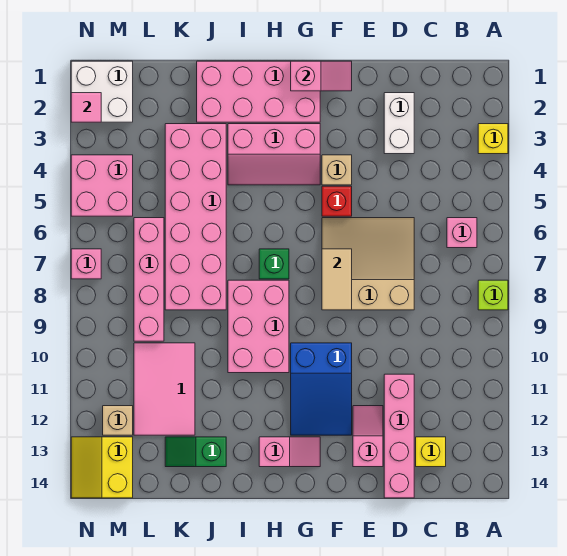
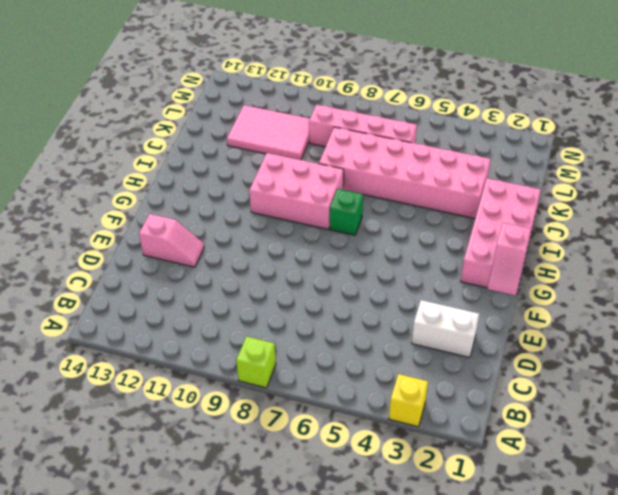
none -> pink brick B6 level 1
none -> yellow brick C13 level 1
none -> tan slope D6:F8 level 1 top 8

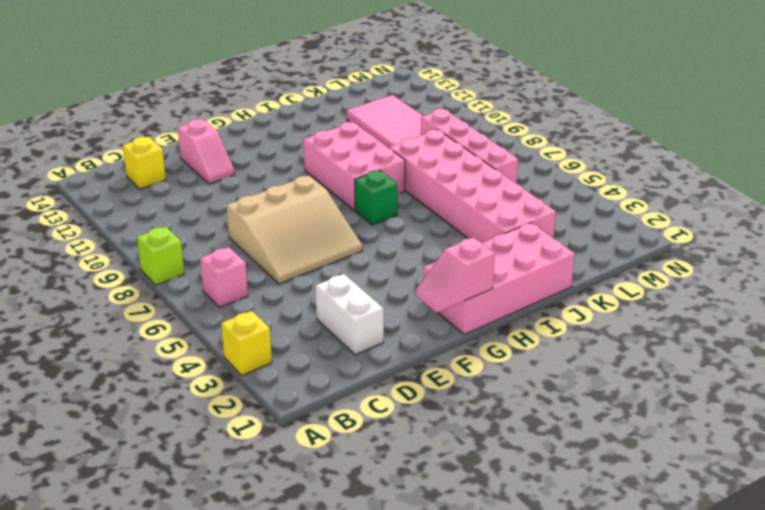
none -> pink brick D11:D14 level 1
none -> tan brick F4 level 1
none -> red brick F5 level 1

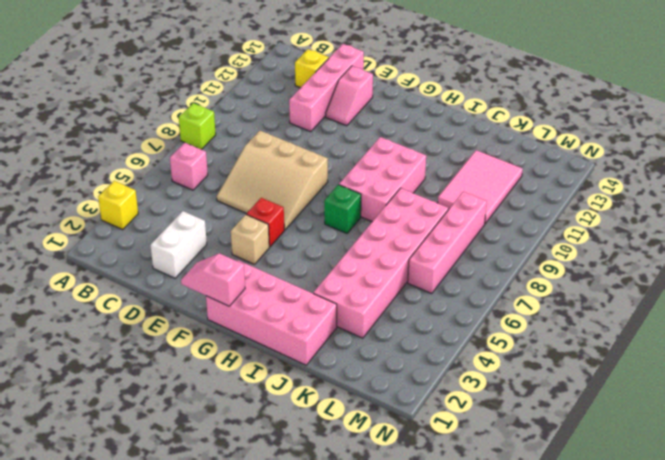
none -> blue slope F10:G12 level 1 top 10
none -> pink slope G3:I4 level 1 top 3
none -> pink slope G13:H13 level 1 top H

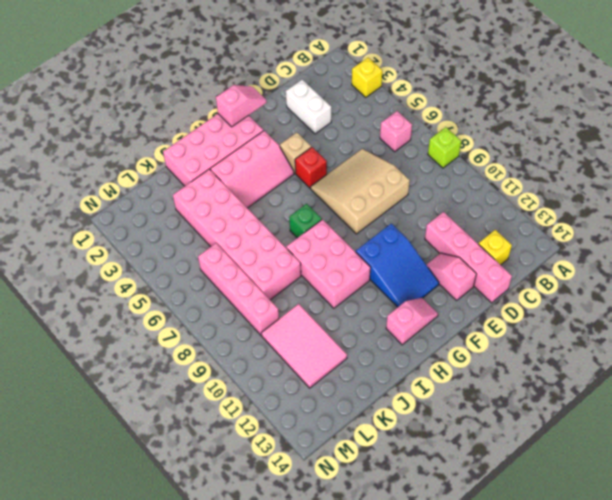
none -> green slope J13:K13 level 1 top J
none -> white brick M1:N2 level 1
none -> pink brick M4:N5 level 1

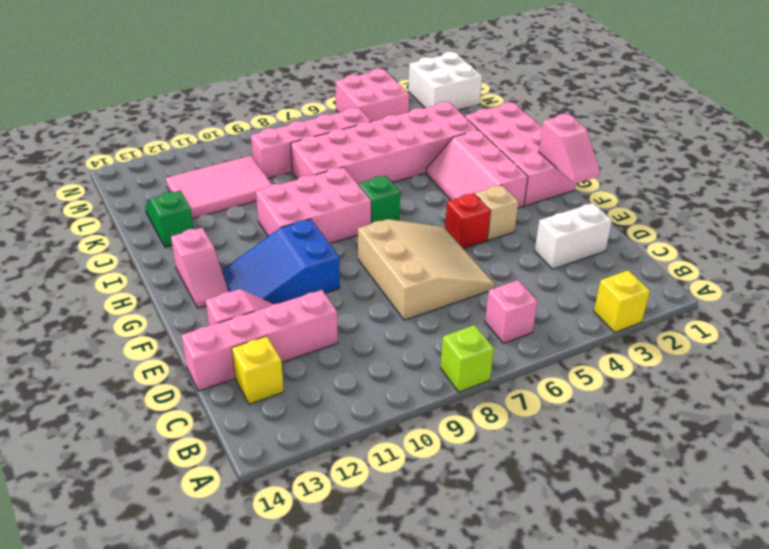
none -> tan brick M12 level 1
none -> yellow slope M13:N14 level 1 top M
none -> pink brick N7 level 1

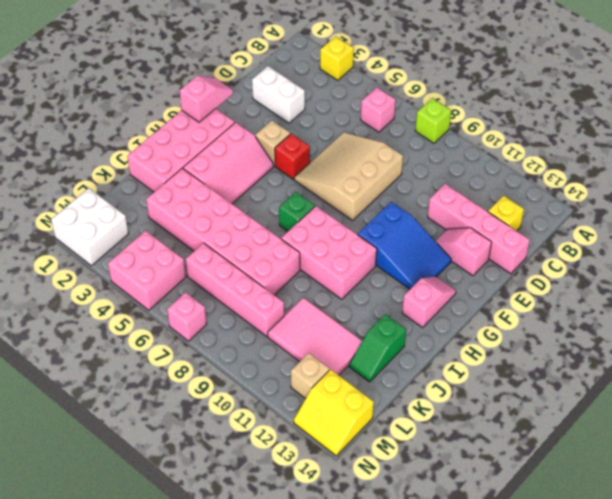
none -> tan tile F7:F8 level 2
none -> pink tile N2 level 2

